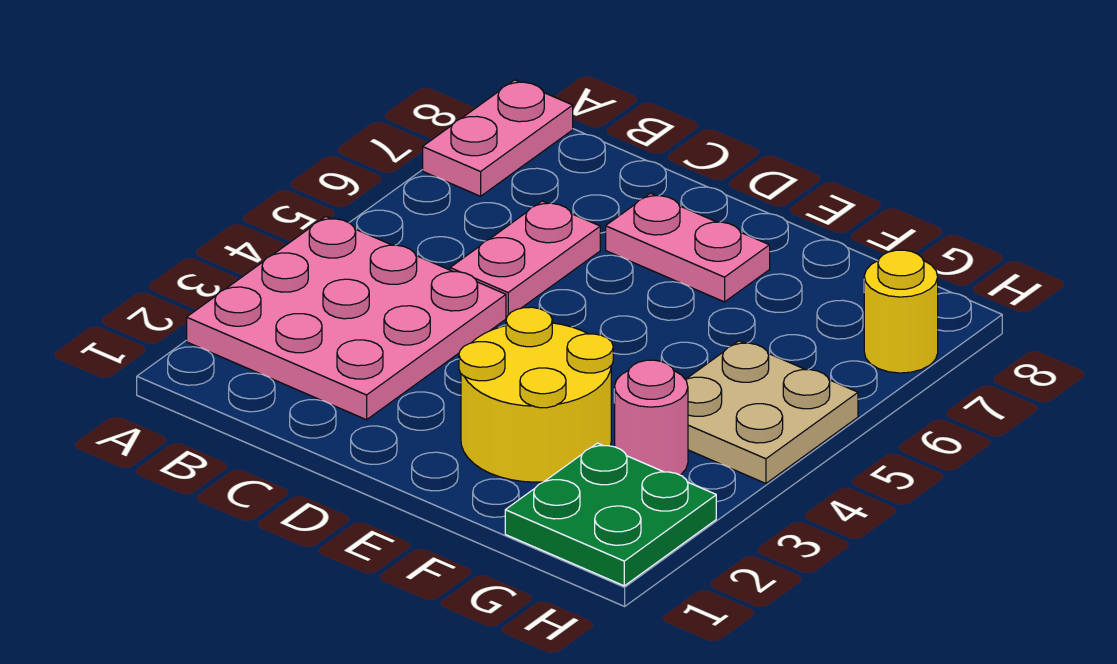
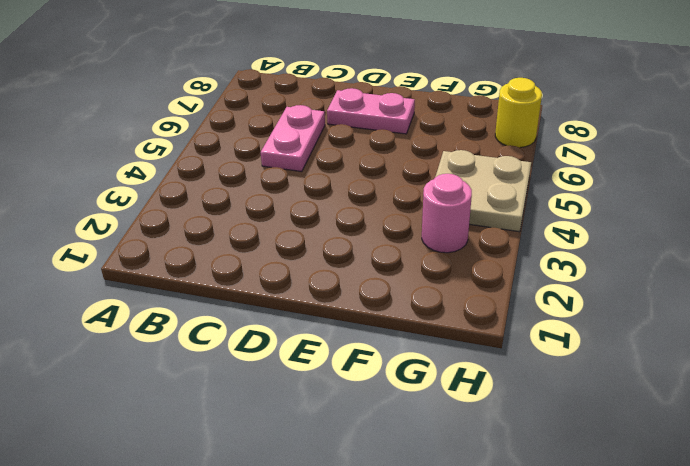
none -> pink plate A2:C4 level 1
none -> pink plate A7:A8 level 1

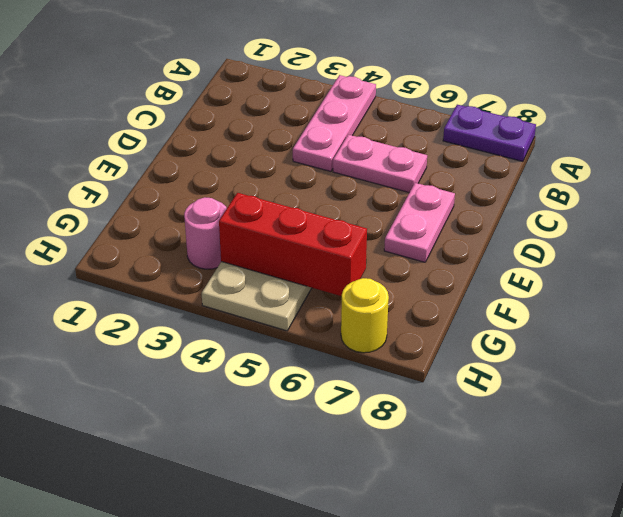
pink plate A4:C4 level 1 -> pink plate A2:C4 level 1
purple plate A7:A8 level 1 -> pink plate A7:A8 level 1
red brick G4:G6 level 2 -> none
none -> yellow round brick E2:F3 level 1
none -> green plate G1:H2 level 1

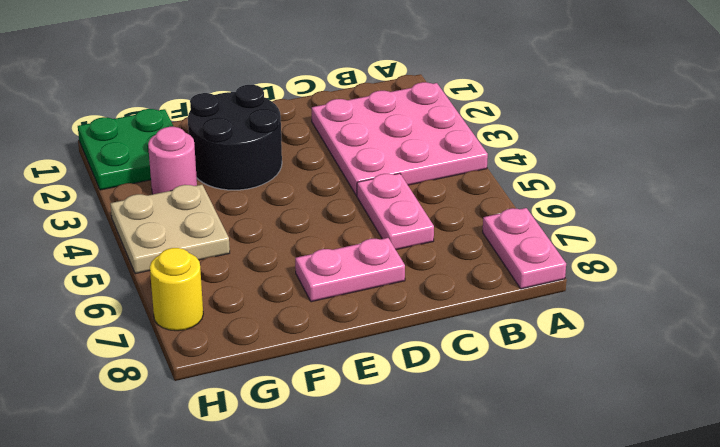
black round brick E2:F3 level 1 -> yellow round brick E2:F3 level 1

